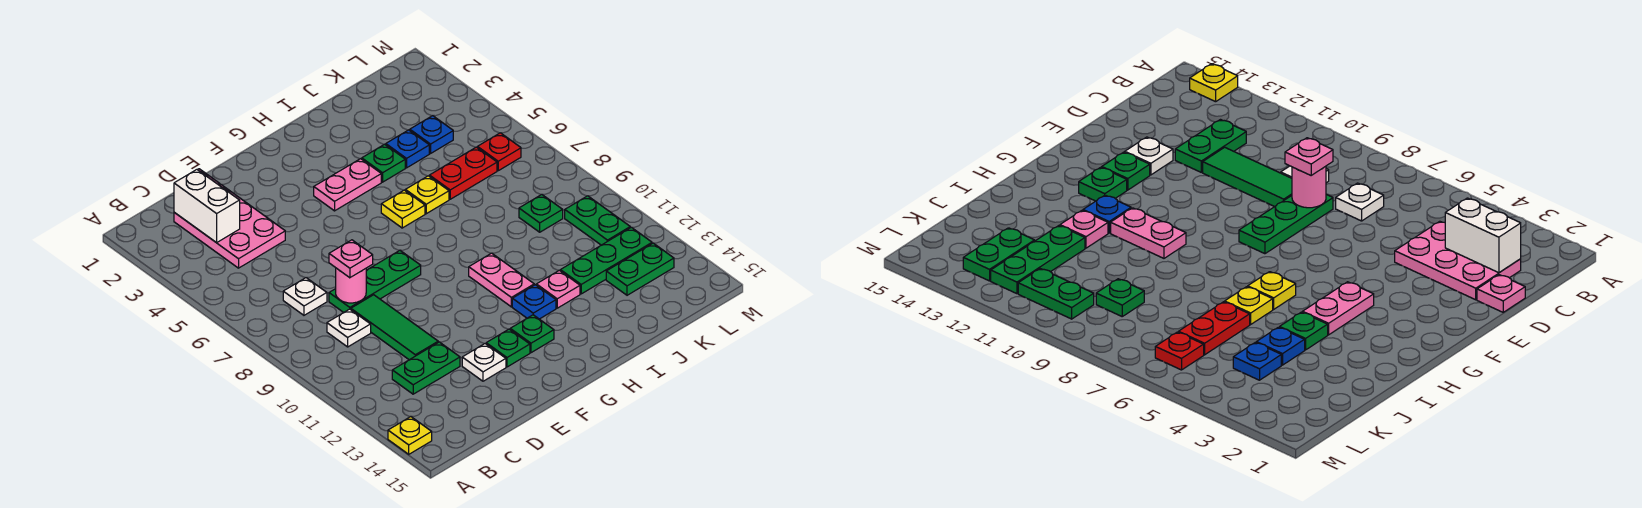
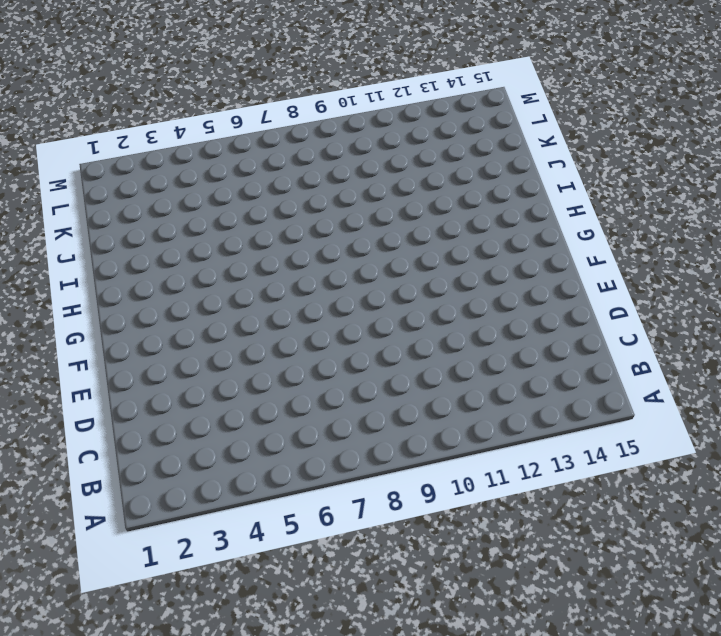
none -> yellow plate A14 level 1
none -> pink plate C2:D4 level 1
none -> white plate C7 level 1

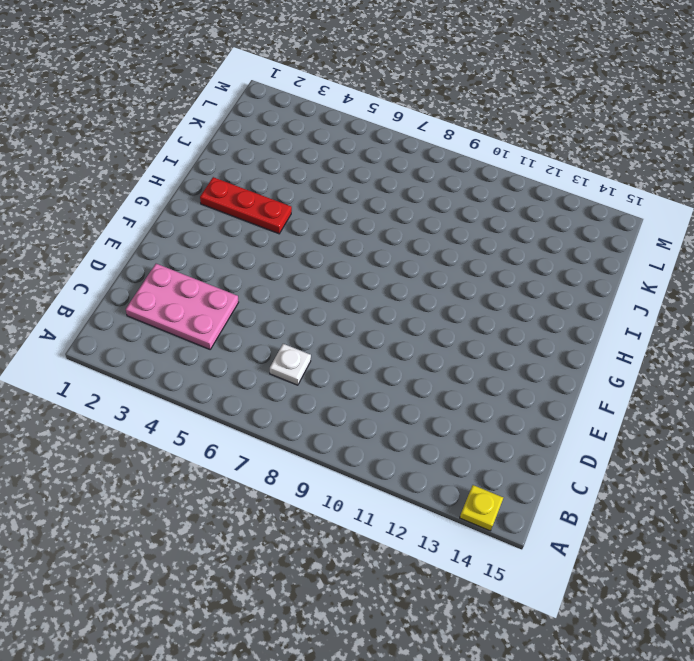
red plate H2:H4 level 1 -> pink plate G4:H4 level 1
none -> white plate C9 level 1
none -> green plate C12:D12 level 1
none -> pink plate D1 level 1

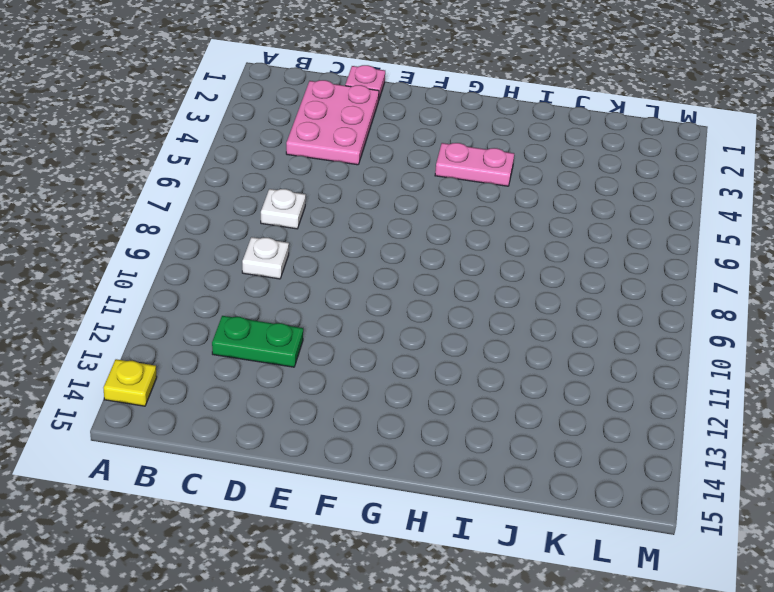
none -> green plate D8:F8 level 1
none -> green tile D9:D11 level 1
none -> white plate E13 level 1

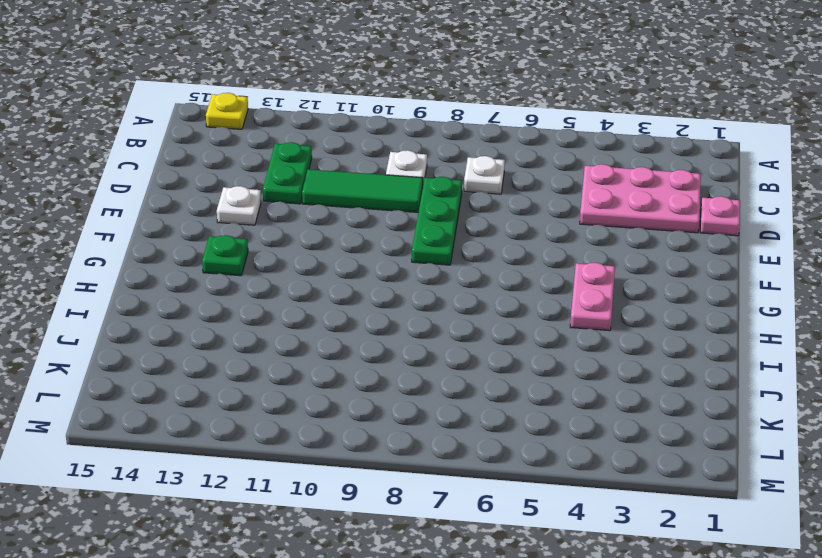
none -> green plate F13 level 1
none -> yellow plate H6 level 1
none -> pink plate H10:H11 level 1

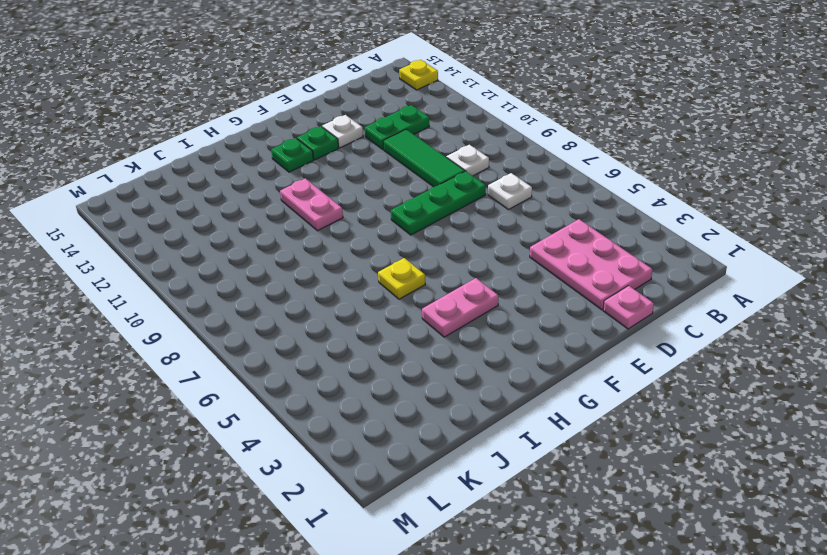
none -> blue plate H12 level 1
none -> green plate I4 level 1
none -> yellow plate I6 level 1

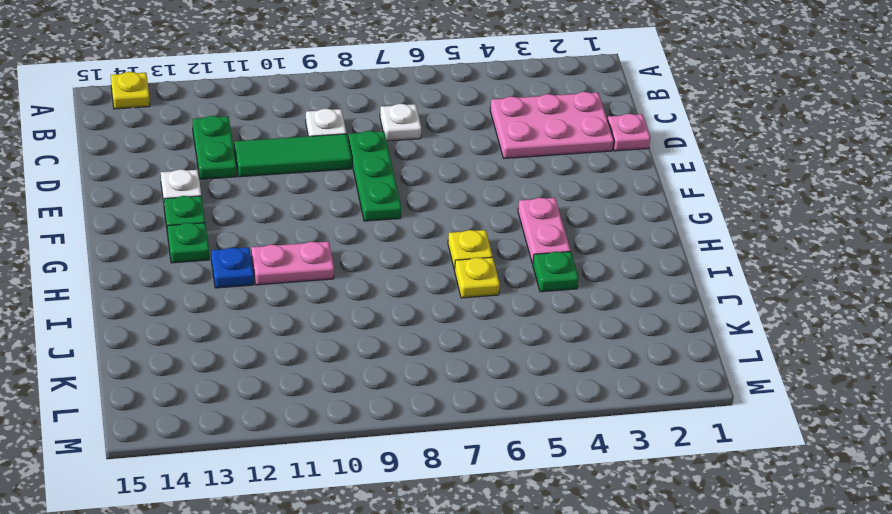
none -> pink plate I12 level 1
none -> blue plate J4 level 1
none -> red plate J6:K6 level 1

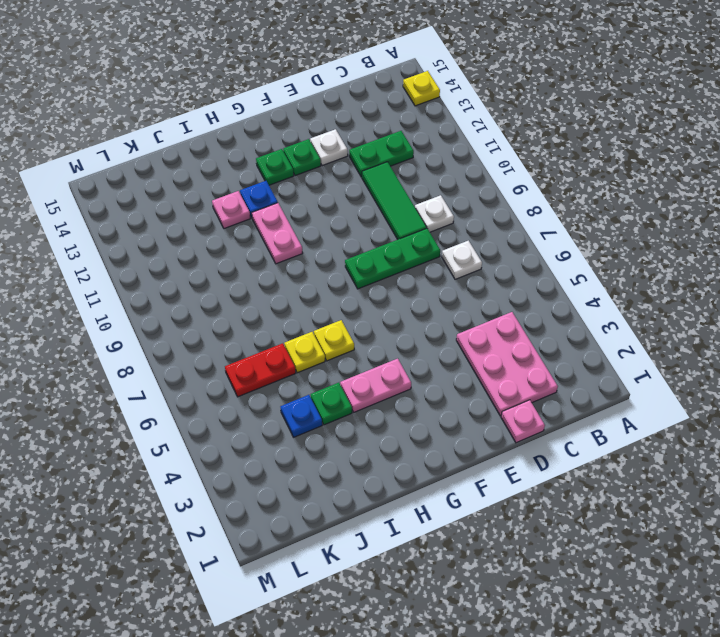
none -> green plate J12:L12 level 1
none -> blue plate K4 level 1
none -> green plate K9 level 1

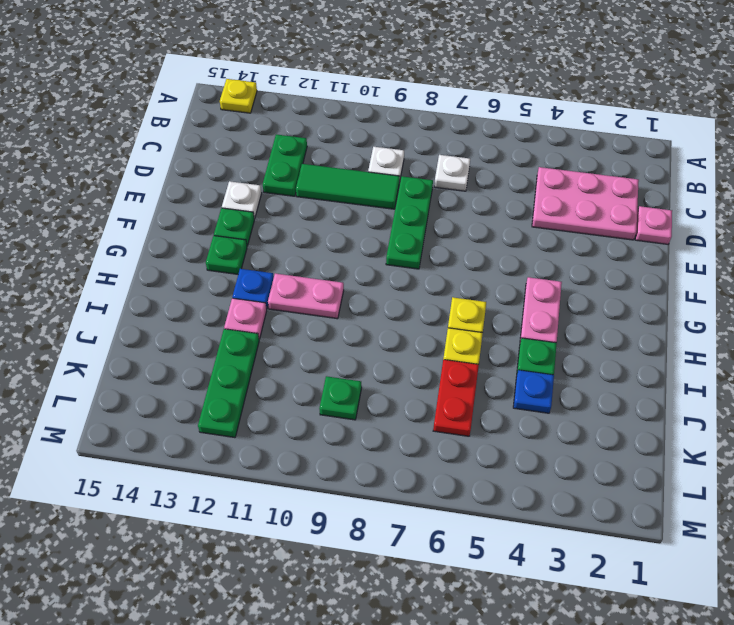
none -> blue plate K4 level 1
none -> green plate K13:L13 level 1
none -> red plate L6 level 1

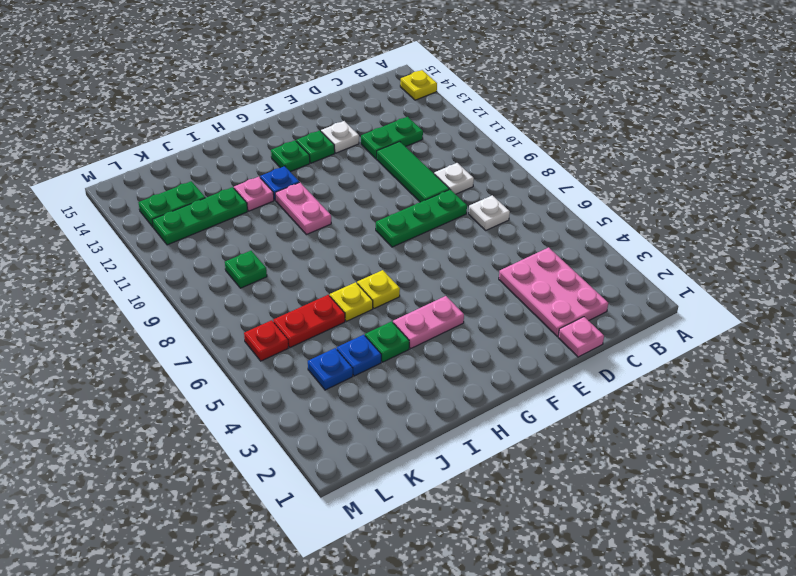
none -> green plate L10:L11 level 1
none -> white brick C2:C3 level 2
none -> pink round brick D8 level 2

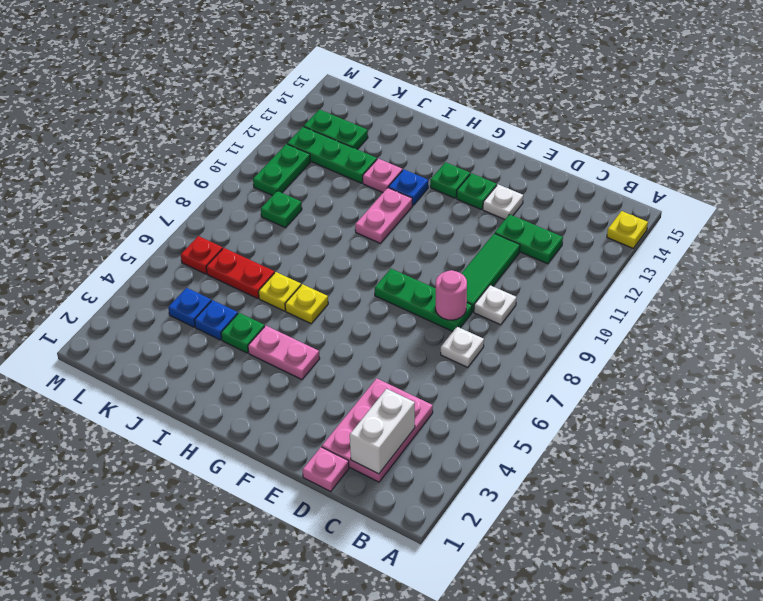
none -> pink plate D8 level 3

